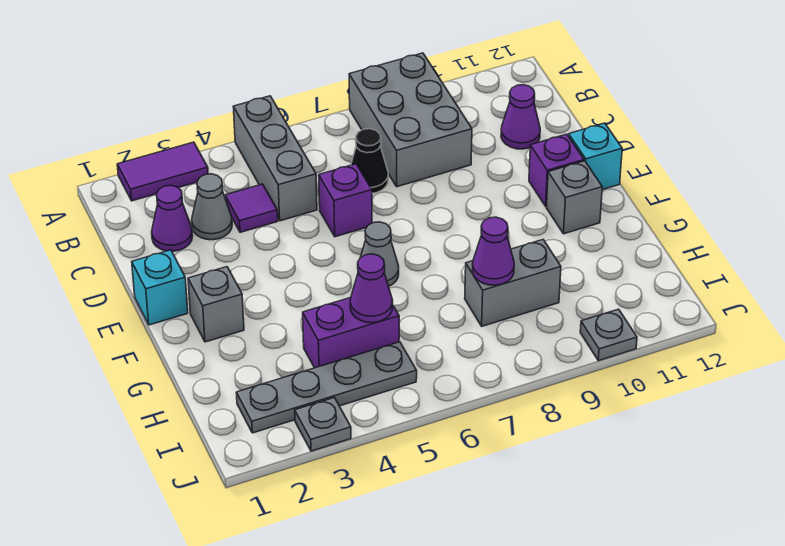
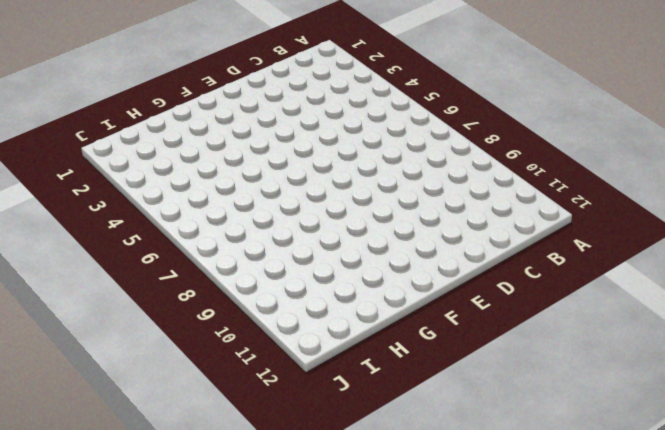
none -> purple tile A2:A3 level 1
none -> grey brick A5:C5 level 1
none -> grey brick A8:C9 level 1

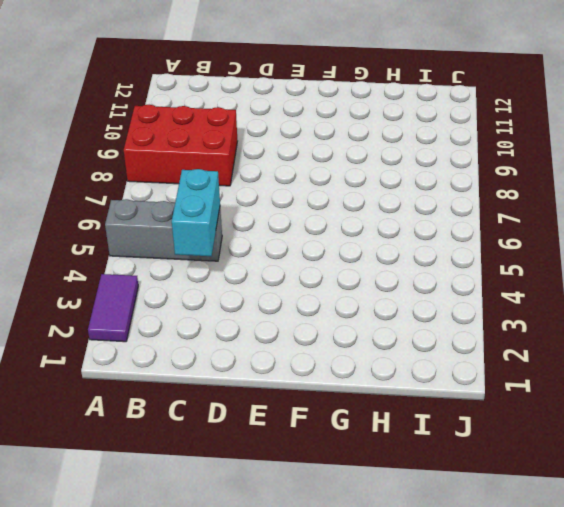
red brick A8:C9 level 1 -> grey brick A8:C9 level 1
cyan brick C4:C5 level 2 -> none
none -> purple cone C2 level 1
none -> grey cone C3 level 1
none -> purple tile C4 level 1

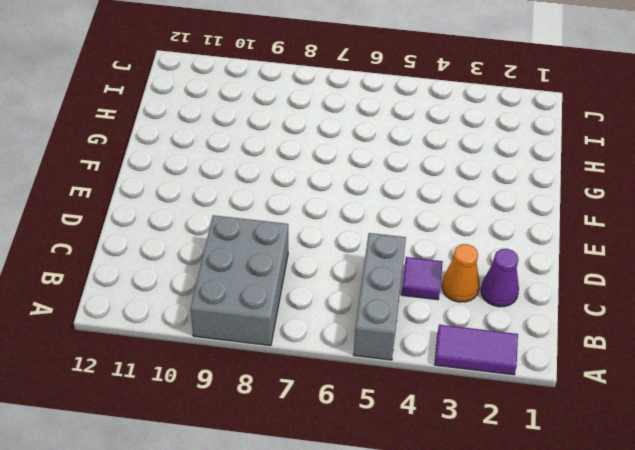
orange cone C3 level 1 -> grey cone C3 level 1
none -> black cone C7 level 1
none -> purple cone C11 level 1
none -> purple brick D6 level 1

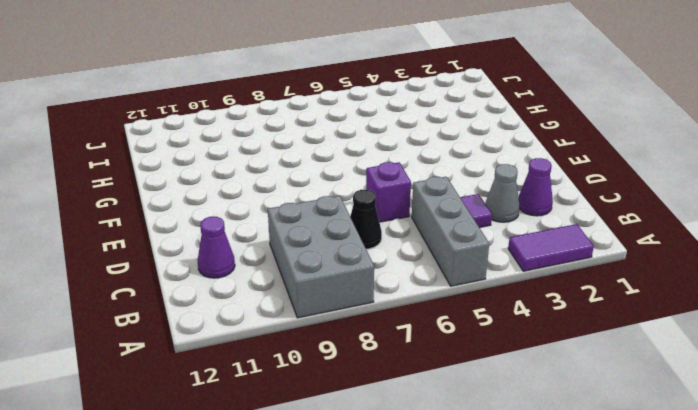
none -> cyan brick E1 level 1
none -> purple brick E11 level 1
none -> cyan brick E12 level 1

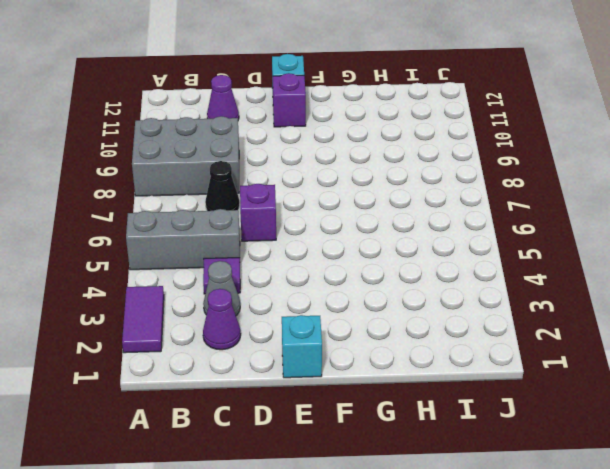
none -> grey brick F2 level 1
none -> grey cone F6 level 1
none -> grey brick F11 level 1

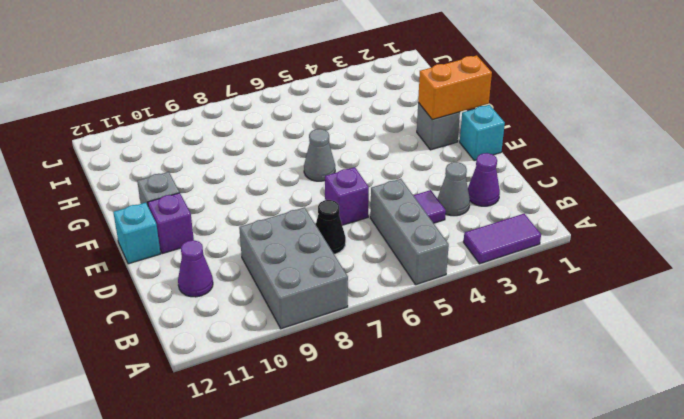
orange brick F1:F2 level 2 -> none
none -> purple brick H4:H5 level 1
none -> grey brick H8:H9 level 1
none -> grey plate I2:I5 level 1

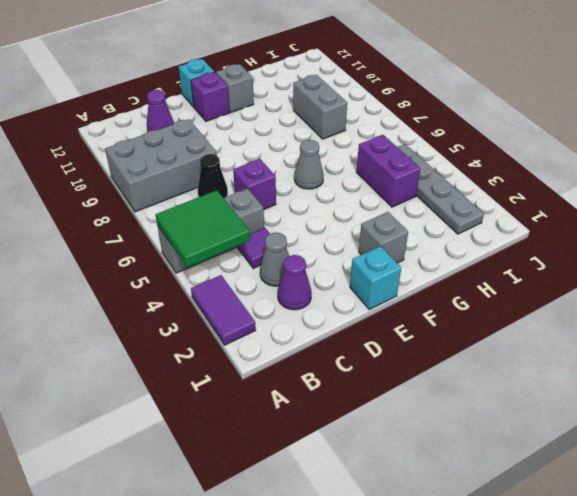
green tile A4:B5 level 2 -> none
none -> grey plate J3 level 1
none -> grey plate J10 level 1
none -> purple cone H5 level 2

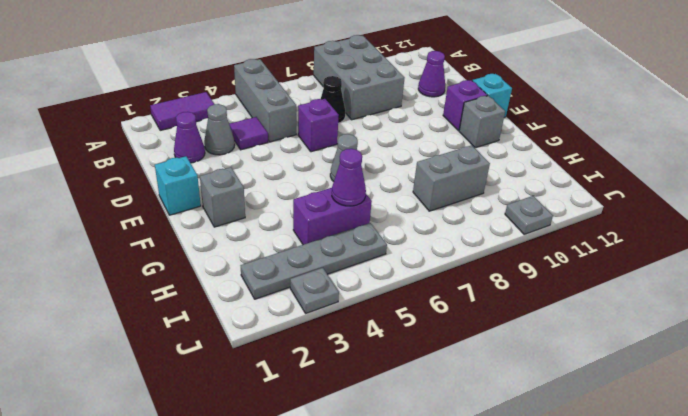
none -> purple cone H8 level 2

